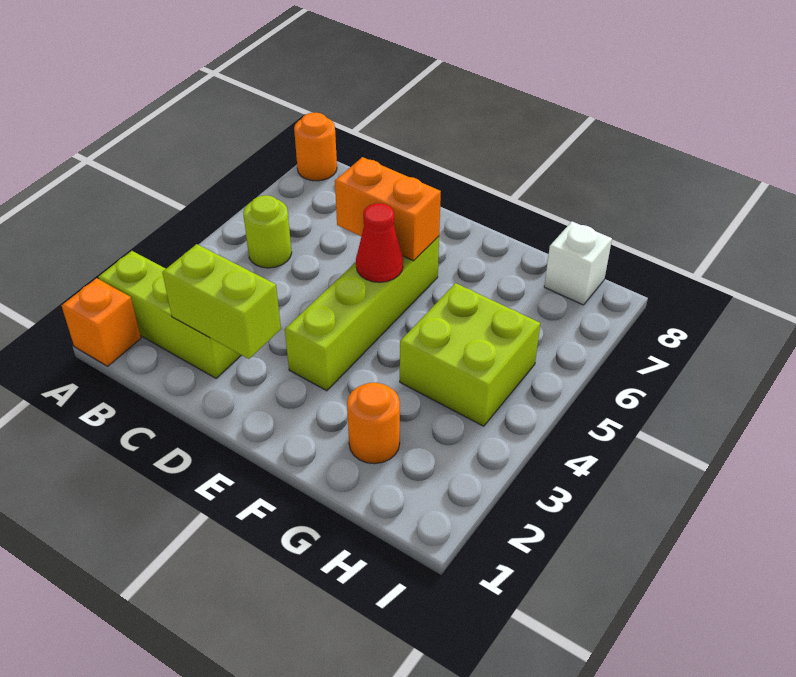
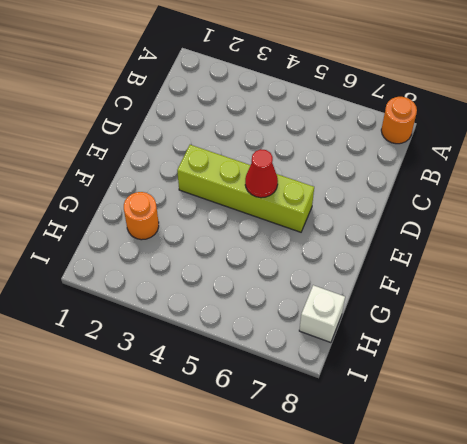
none -> orange brick A1 level 1
none -> lime brick A2:C2 level 1

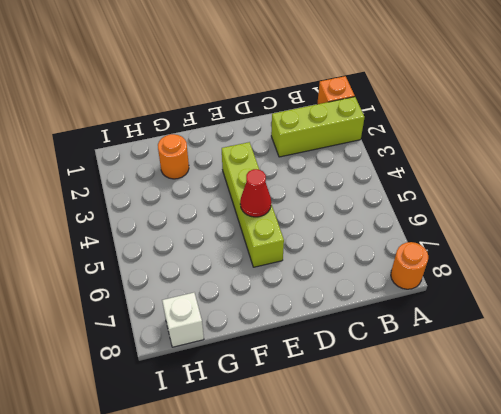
none -> lime round brick B5 level 1
none -> lime brick G4:H5 level 1

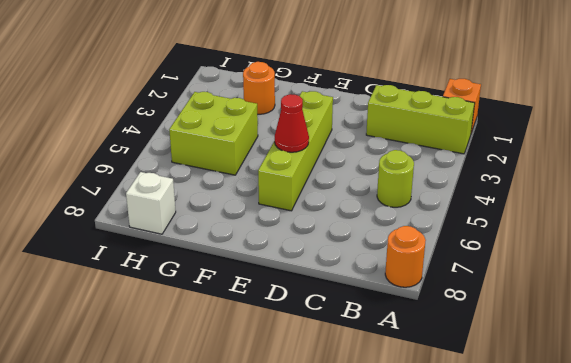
none -> lime brick C2:D2 level 2
none -> orange brick D6:E6 level 2

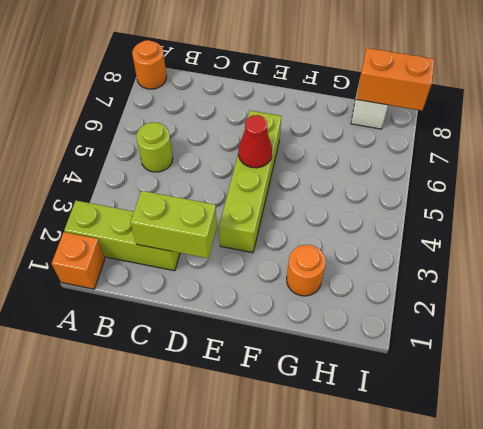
orange brick H8:I8 level 2 -> orange brick D6:E6 level 2
none -> lime brick G4:H5 level 1

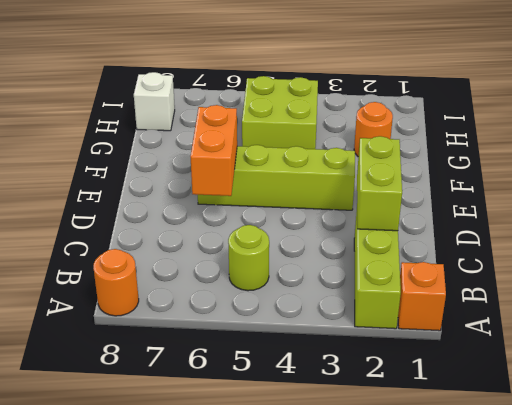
none -> red cone E5 level 2

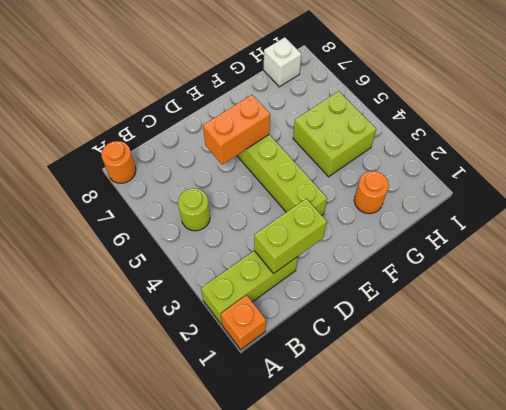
none -> red cone E5 level 2

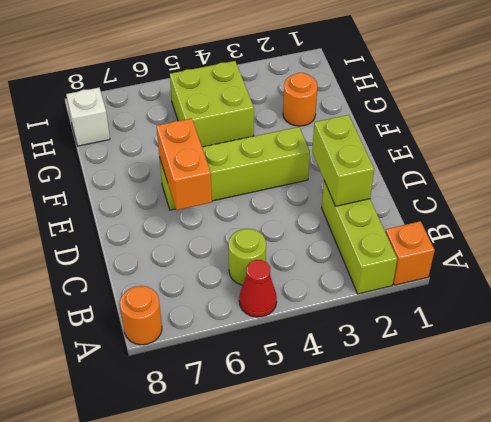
red cone A5 level 1 -> red cone E5 level 2

